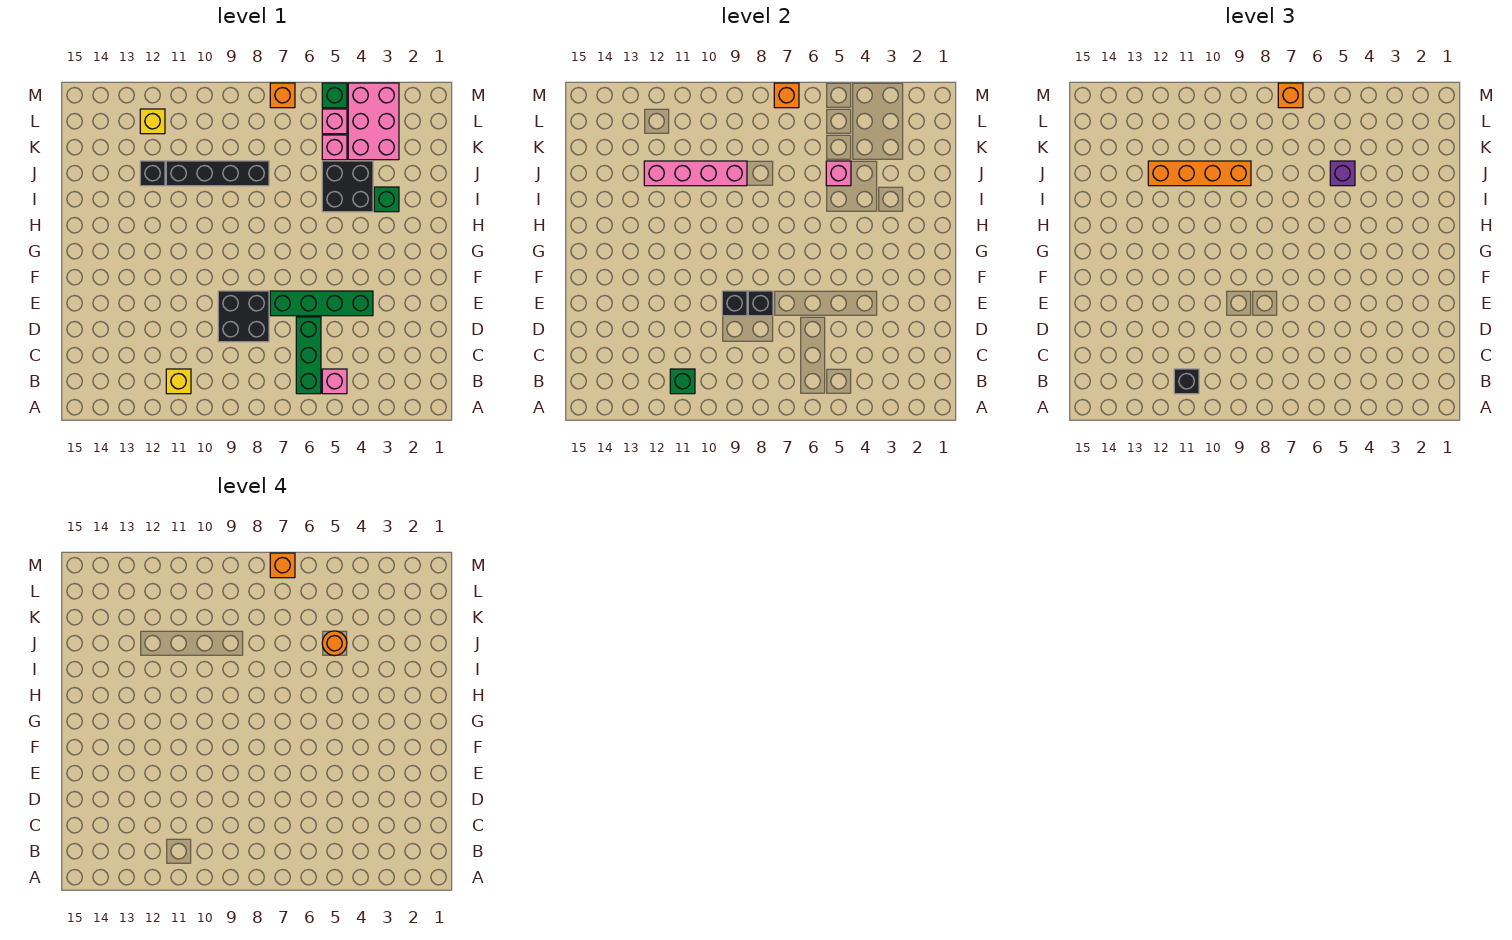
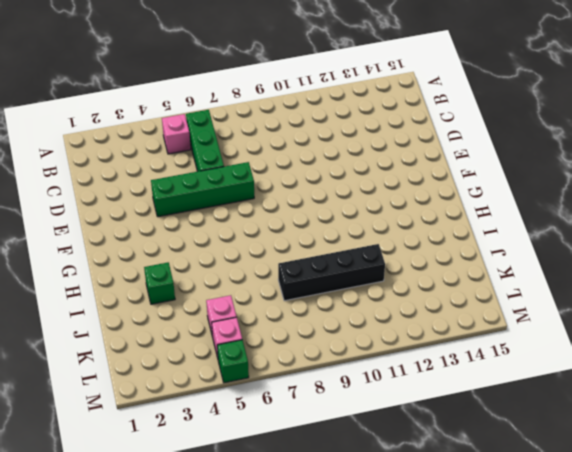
none -> yellow brick B11 level 1
none -> black brick D8:E9 level 1
none -> black brick I4:J5 level 1

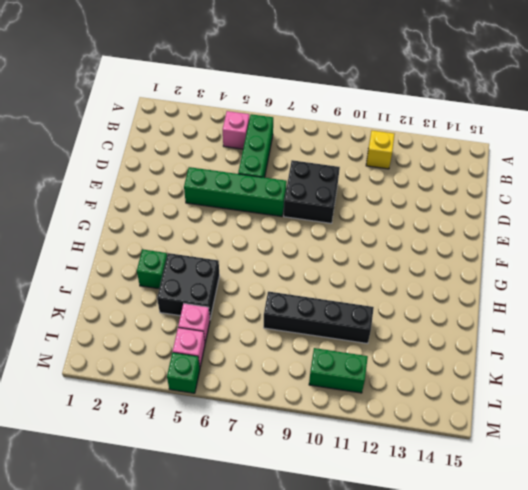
green brick L10:L11 level 1 -> none
none -> black brick J12 level 1
none -> pink brick K3:M4 level 1
none -> yellow brick L12 level 1

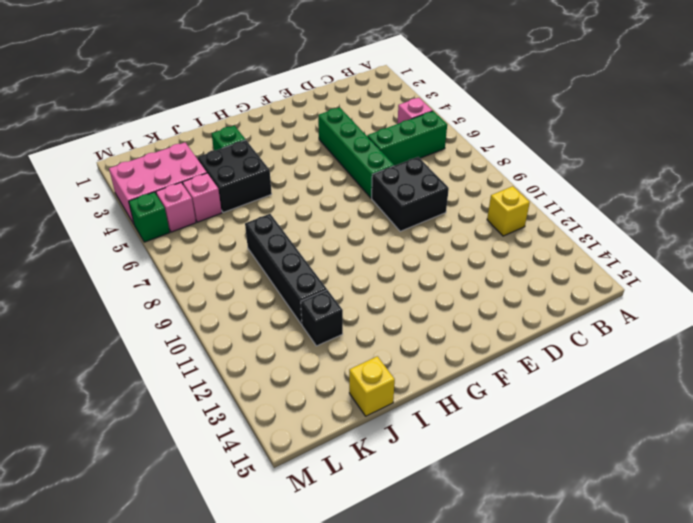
yellow brick J15 level 1 -> yellow brick L12 level 1
none -> orange brick M7 level 1
none -> green brick B11 level 2
none -> black brick E8 level 2

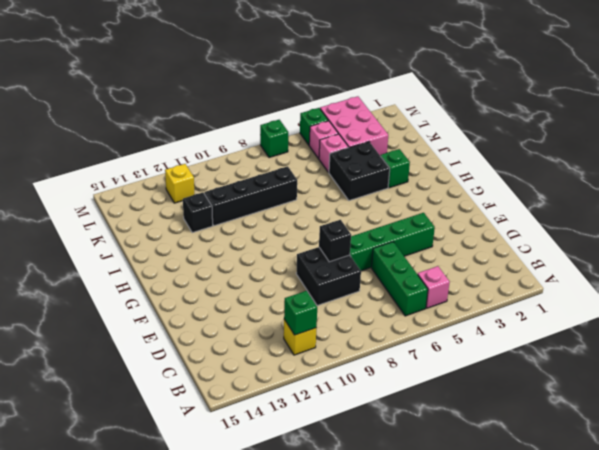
green brick M7 level 1 -> orange brick M7 level 1
none -> black brick E9 level 2
none -> pink brick J5 level 2
none -> pink brick J9:J12 level 2

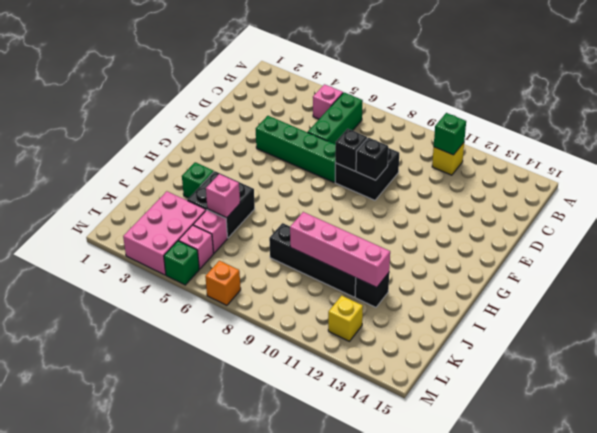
none -> orange brick M7 level 2
none -> black brick B11 level 3
none -> purple brick J5 level 3

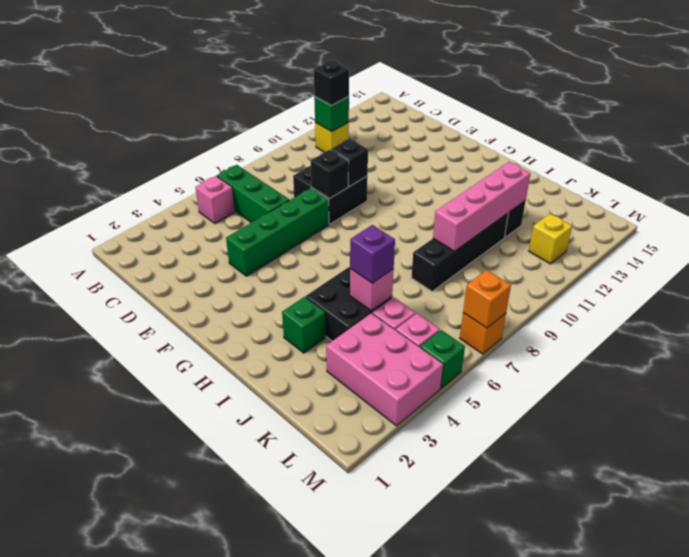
none -> orange brick J9:J12 level 3
none -> orange brick M7 level 3
none -> orange round brick J5 level 4

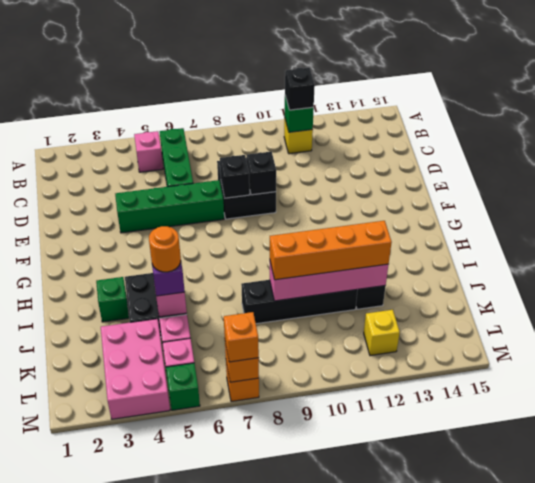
none -> orange brick M7 level 4

